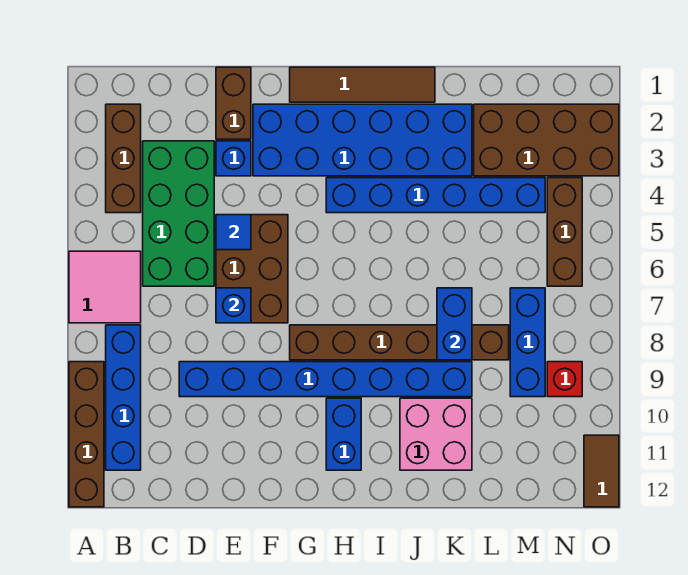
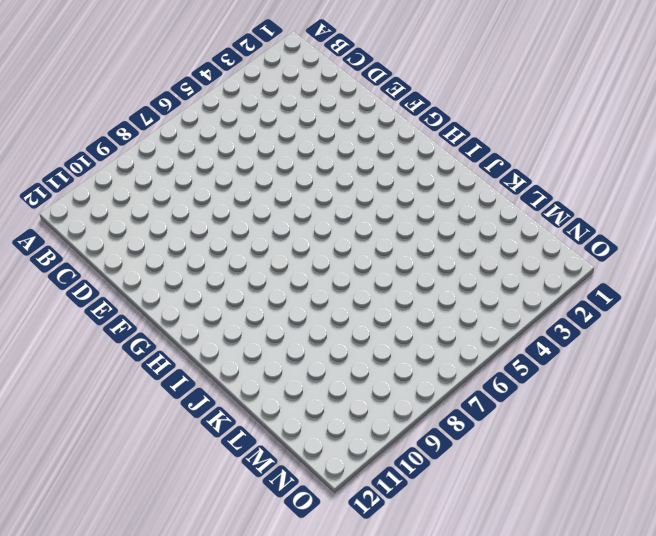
none -> pink tile A6:B7 level 1
none -> brown brick A9:A12 level 1
none -> brown brick B2:B4 level 1

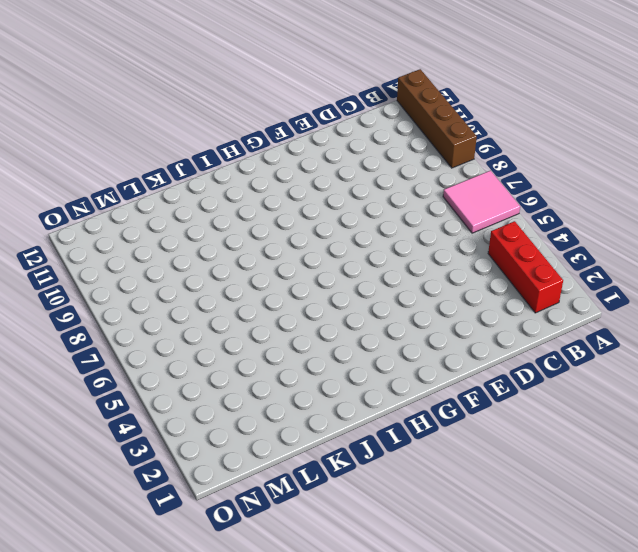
red brick B2:B4 level 1 -> brown brick B2:B4 level 1
none -> blue brick B8:B11 level 1
none -> green brick C3:D6 level 1
none -> blue brick D9:K9 level 1

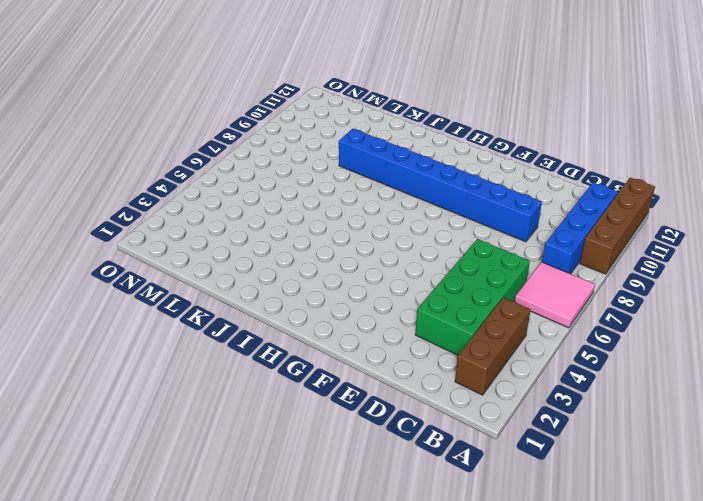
none -> brown brick E1:E2 level 1
none -> blue brick E3 level 1
none -> brown brick E5:F7 level 1

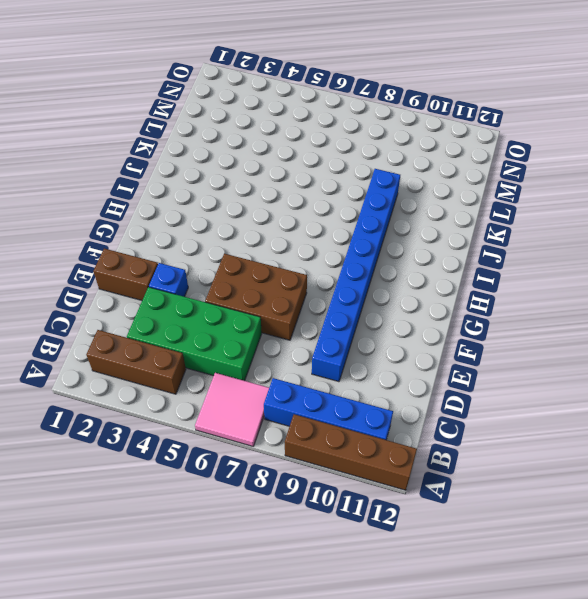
none -> blue brick F2:K3 level 1
none -> brown tile G1:J1 level 1
none -> brown brick G8:L8 level 1

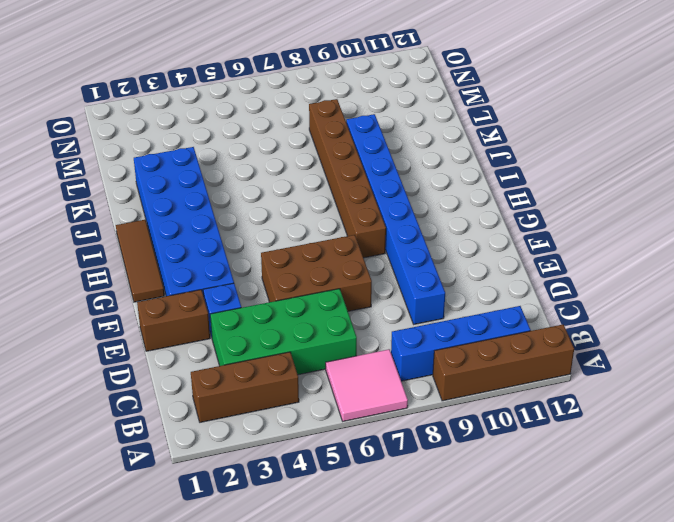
brown tile G1:I1 level 1 -> brown tile G1:J1 level 1
none -> blue brick H4:M4 level 1
none -> blue brick H10:H11 level 1
none -> pink brick J10:K11 level 1

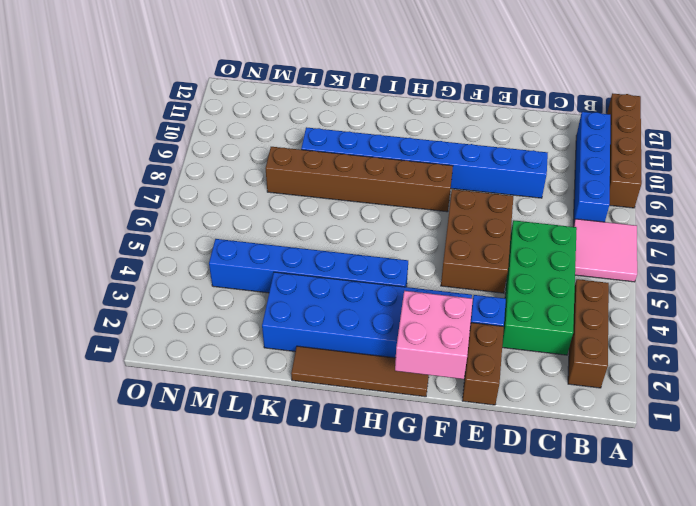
pink brick F1:G2 level 2 -> pink brick J10:K11 level 1
none -> blue brick H10:H11 level 1
none -> brown brick L2:O3 level 1
none -> blue brick M7:M9 level 1

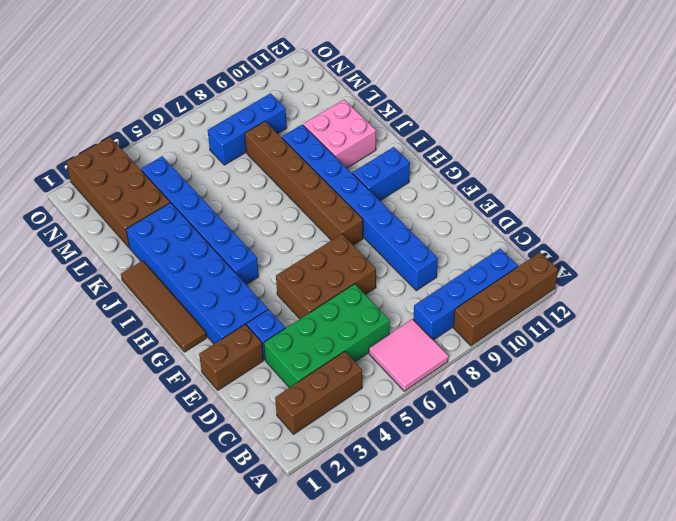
none -> brown brick N4:N6 level 1
none -> red brick N9 level 1
none -> brown tile O11:O12 level 1

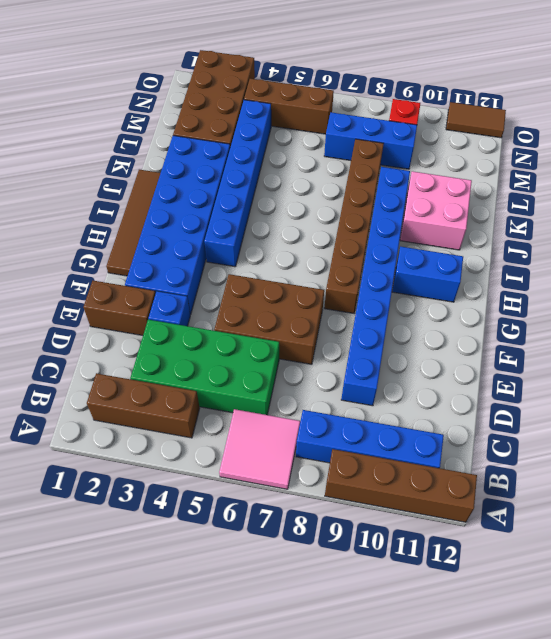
none -> blue tile E5 level 2
none -> blue brick E7 level 2
none -> blue brick K7:K8 level 2

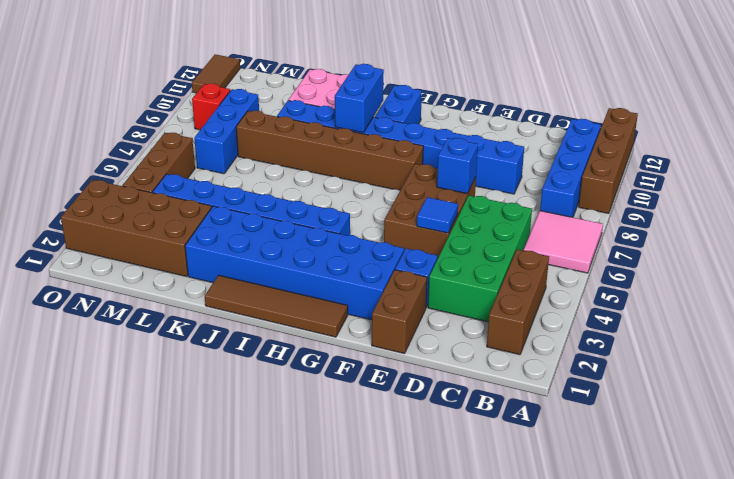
blue brick I9:I10 level 2 -> blue brick K7:K8 level 2

